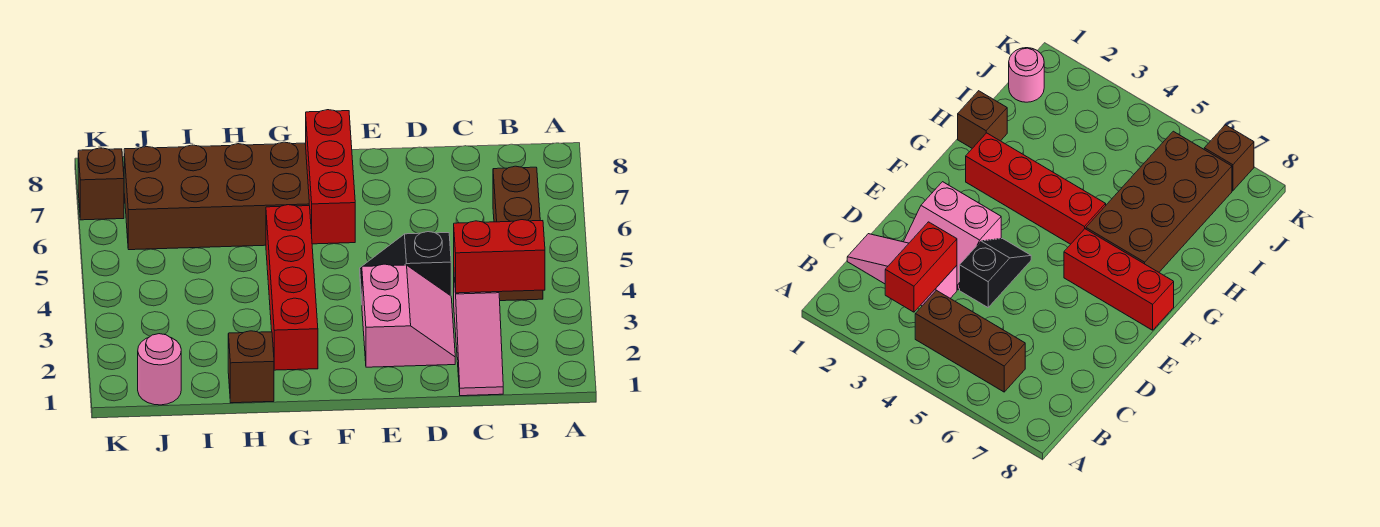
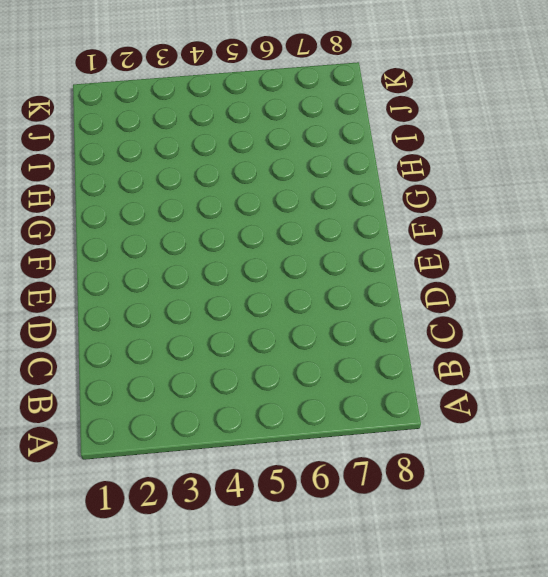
none -> brown brick B4:B6 level 1
none -> pink slope C1:C3 level 1 top 3

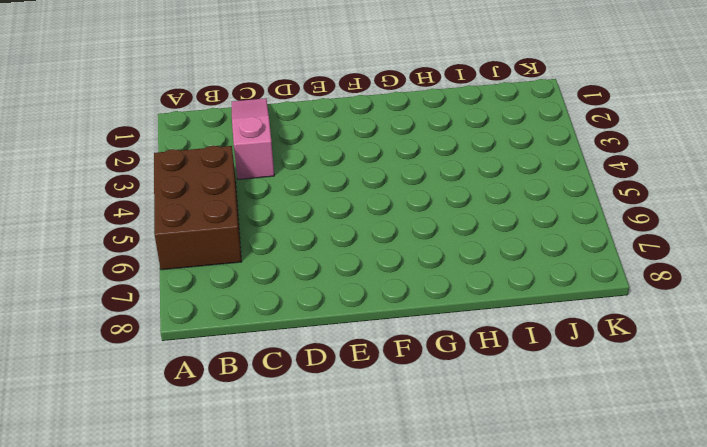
brown brick A4:B6 level 1 -> brown brick B4:B6 level 1
none -> pink slope D2:E3 level 1 top E
none -> black slope D4:E4 level 1 top D

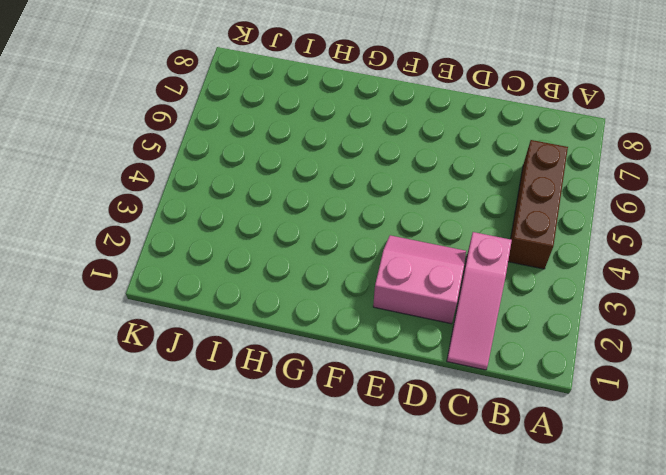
pink slope D2:E3 level 1 top 2 -> pink slope D2:E3 level 1 top E
none -> black slope D4:E4 level 1 top D
none -> red brick F6:F8 level 1

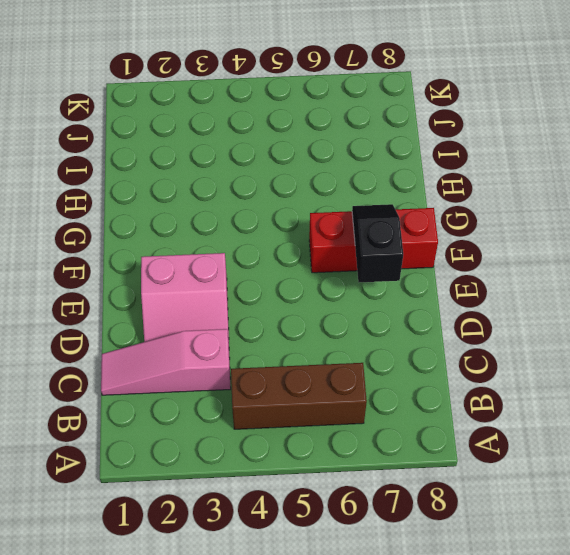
black slope E7:F7 level 2 top E -> black slope D4:E4 level 1 top D
none -> red brick G2:G5 level 1
none -> brown brick G6:J7 level 1

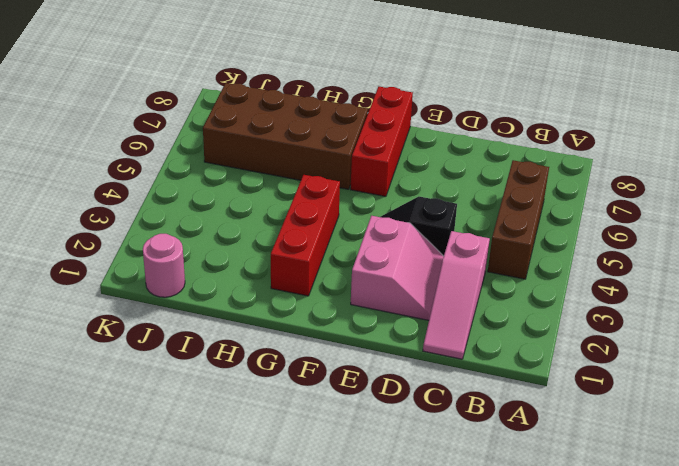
red brick G2:G4 level 1 -> red brick G2:G5 level 1
none -> brown brick H1 level 1
none -> brown brick K7 level 1

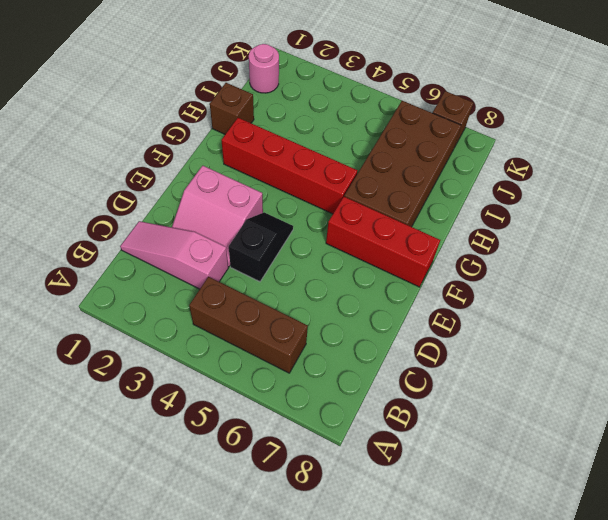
none -> red brick B3:C3 level 2

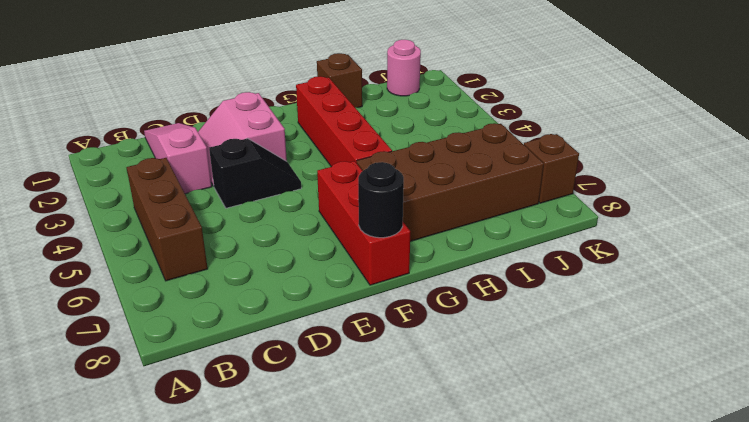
black round brick F8 level 2 -> none
none -> red brick B3:C3 level 2

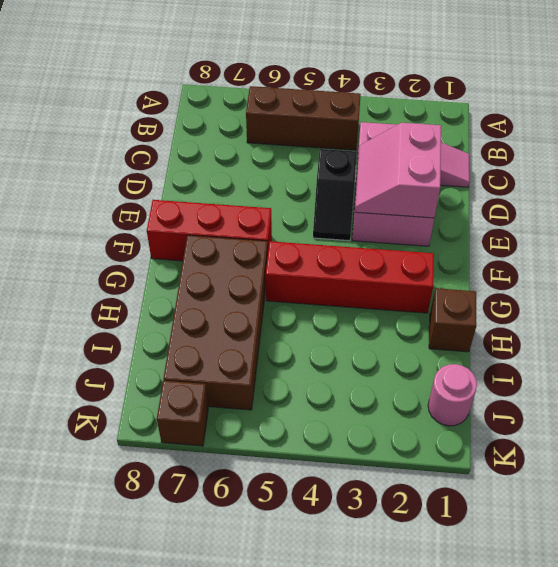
pink slope D2:E3 level 2 top 2 -> none
none -> red brick B3:C3 level 2

